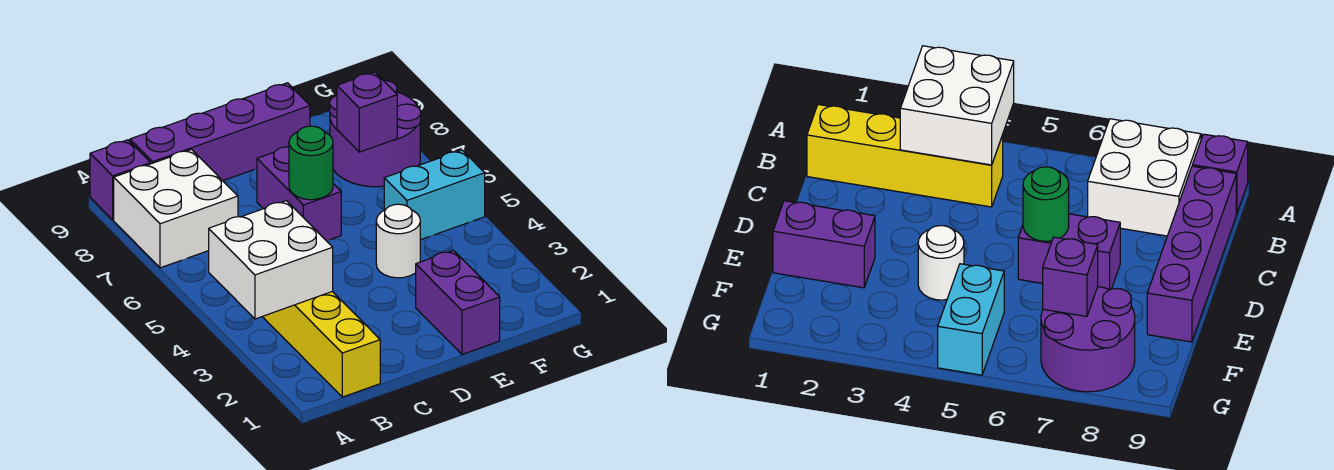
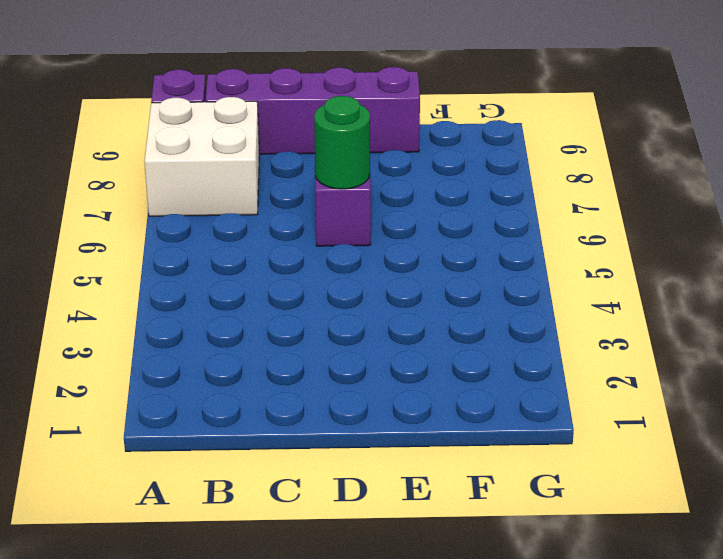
none -> yellow brick B1:B4 level 1
none -> purple brick E1:E2 level 1
none -> white round brick E4 level 1

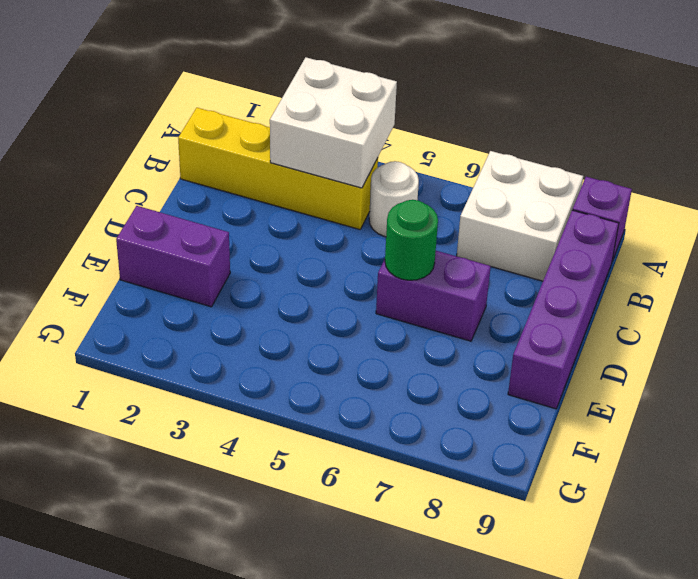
white round brick B5 level 1 -> white round brick E4 level 1
none -> cyan brick F5:G5 level 1
none -> purple round brick F7:G8 level 1
none -> purple brick F7 level 2

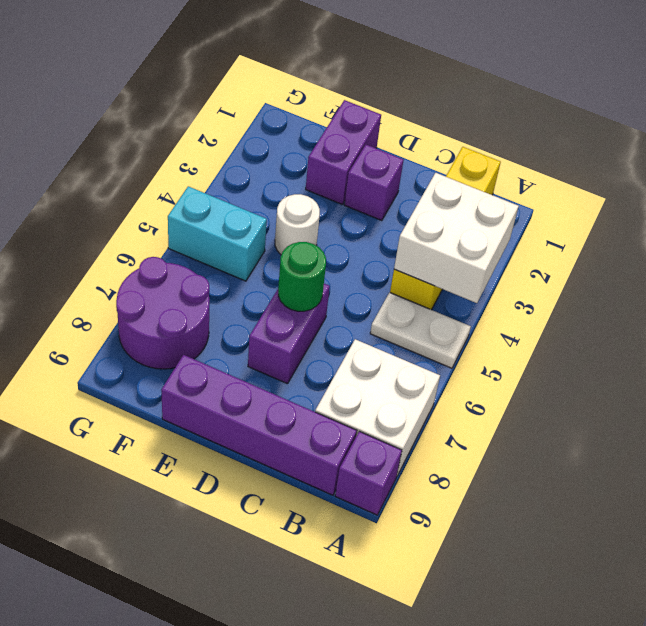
white plate A5:B5 level 1 -> none
purple brick D2 level 1 -> purple brick F7 level 2

